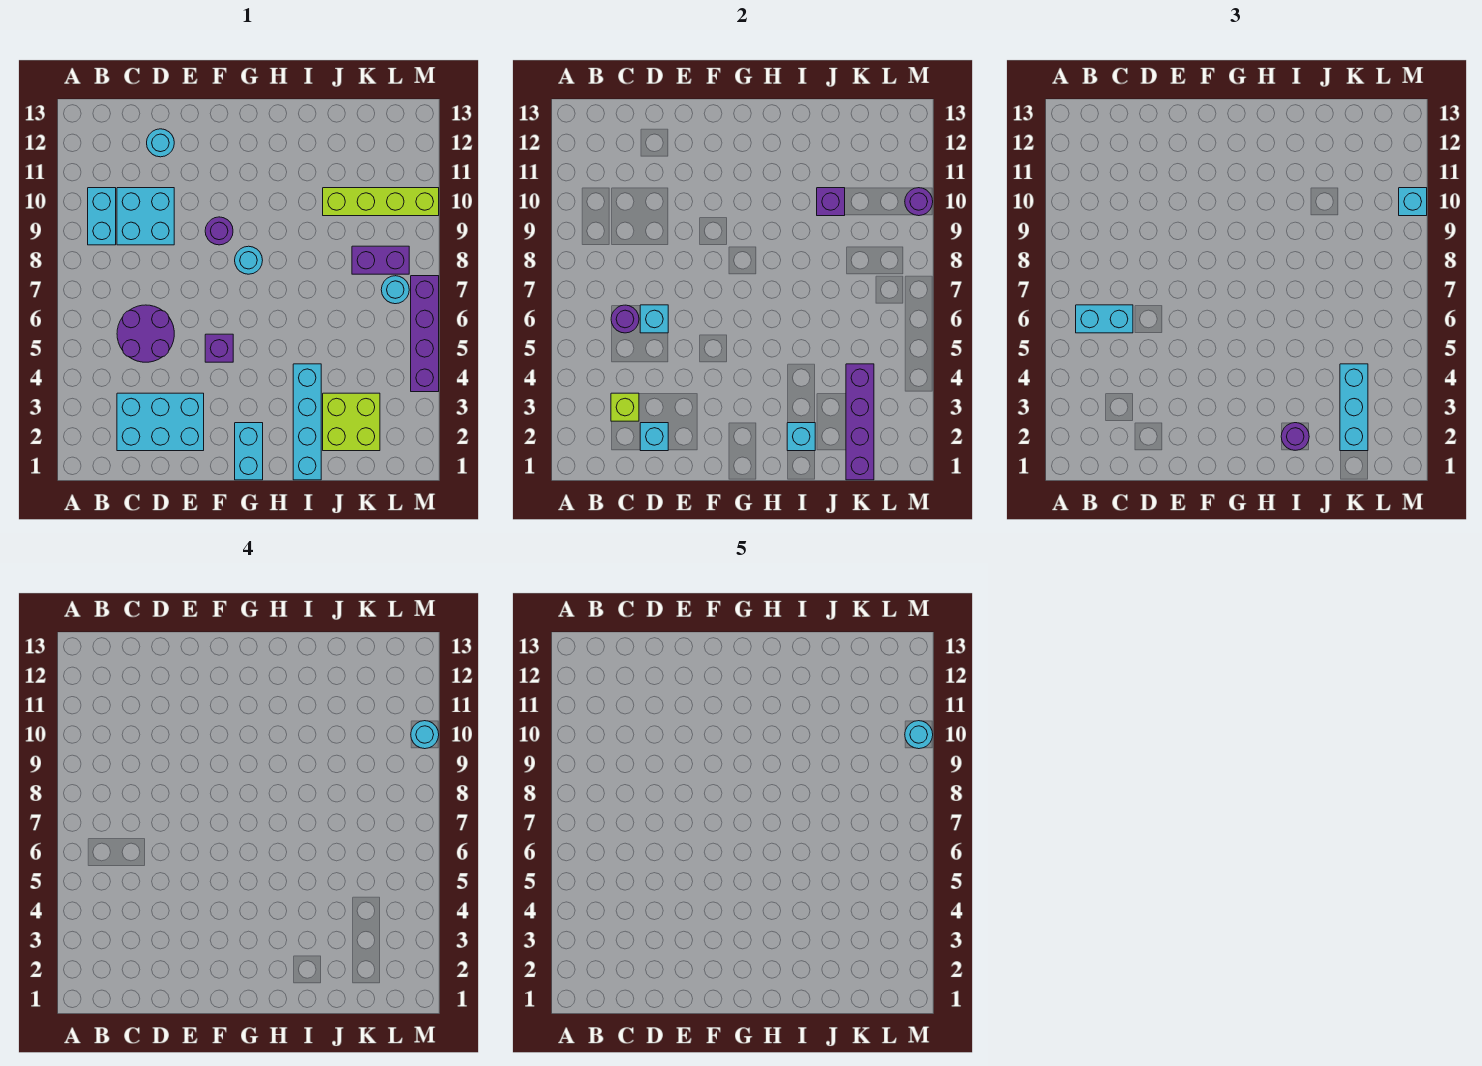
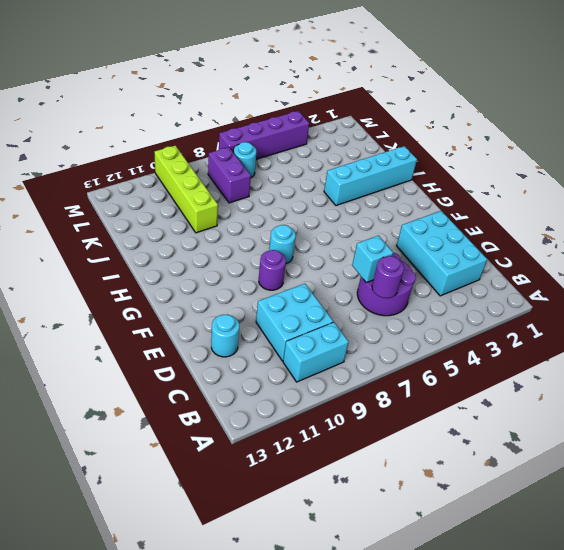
none -> purple brick F5 level 1
none -> cyan brick G1:G2 level 1
none -> lime brick J2:K3 level 1

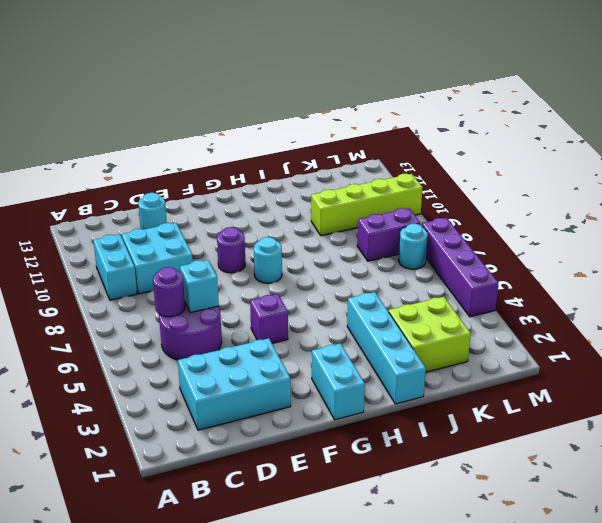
none -> lime brick C3 level 2
none -> cyan brick D2 level 2
none -> cyan brick I2 level 2

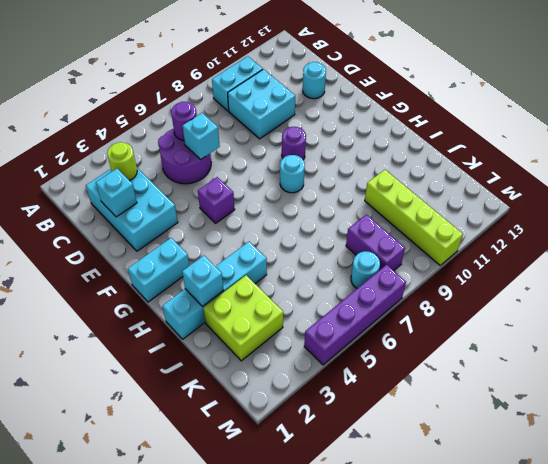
lime round brick C3 level 2 -> lime brick C3 level 2
none -> purple brick J10 level 2
none -> purple brick K1:K4 level 2
none -> purple round brick M10 level 2

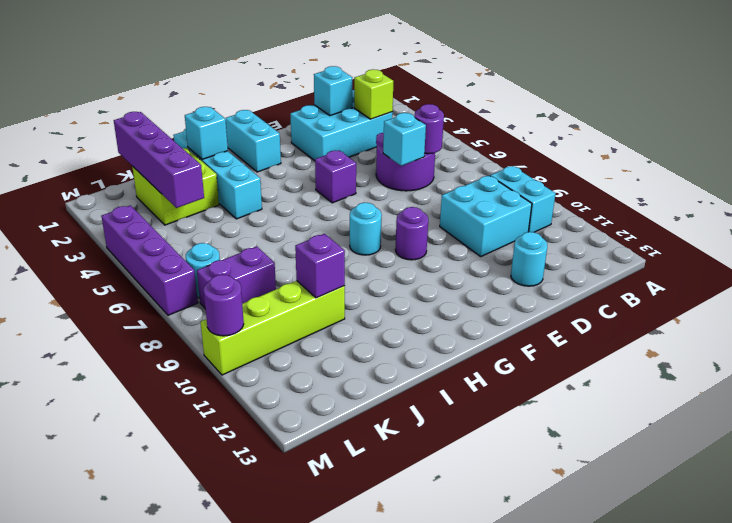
none -> cyan brick B6:C6 level 3
none -> purple round brick I2 level 3
none -> cyan brick K2:K4 level 3

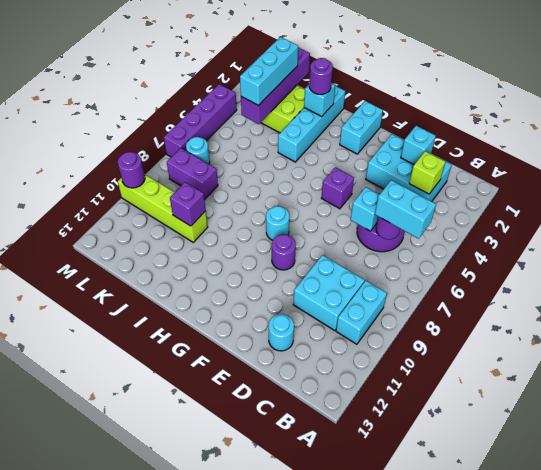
none -> cyan brick M10 level 3
none -> cyan round brick M10 level 4
none -> cyan round brick M10 level 5

